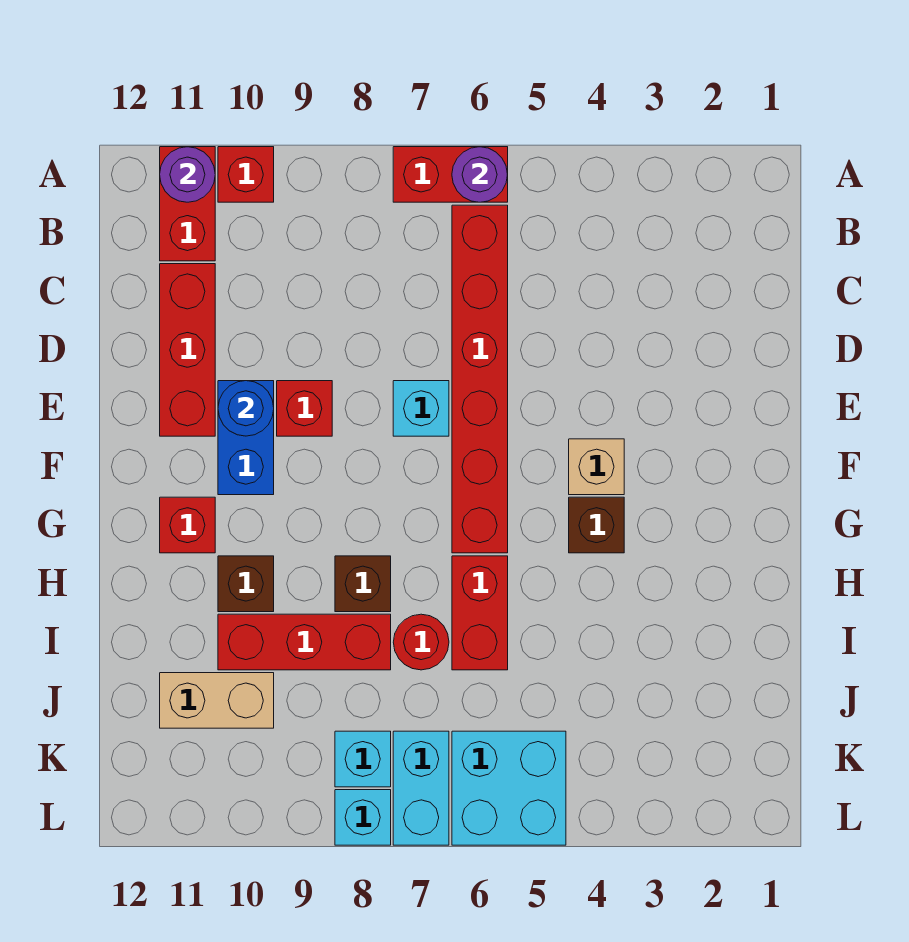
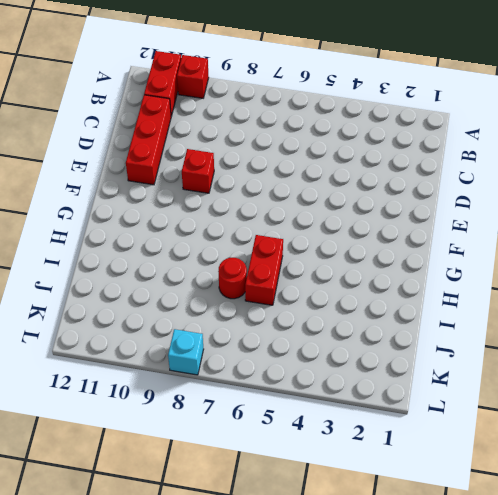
none -> red brick A6:A7 level 1
none -> red brick B6:G6 level 1
none -> cyan brick E7 level 1

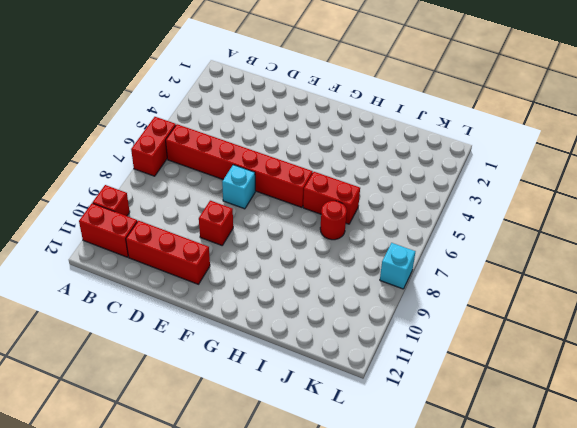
none -> blue brick E10:F10 level 1
none -> tan brick F4 level 1
none -> brown brick G4 level 1

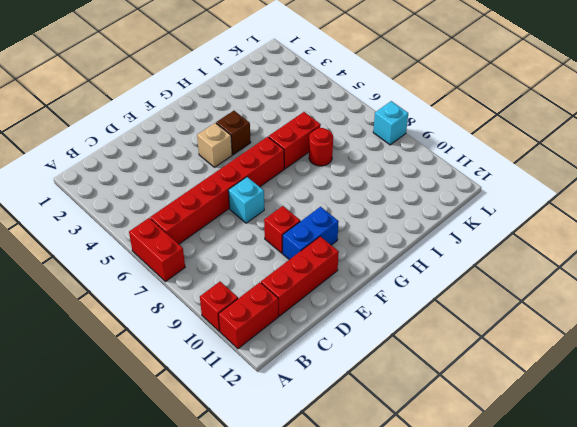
none -> red brick G11 level 1
none -> brown brick H8 level 1
none -> brown brick H10 level 1

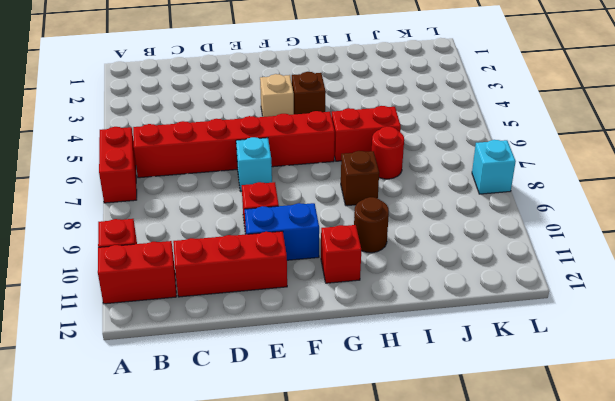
brown round brick H10 level 1 -> brown brick H10 level 1
none -> red brick I8:I10 level 1
none -> tan brick J10:J11 level 1
none -> cyan brick K5:L6 level 1

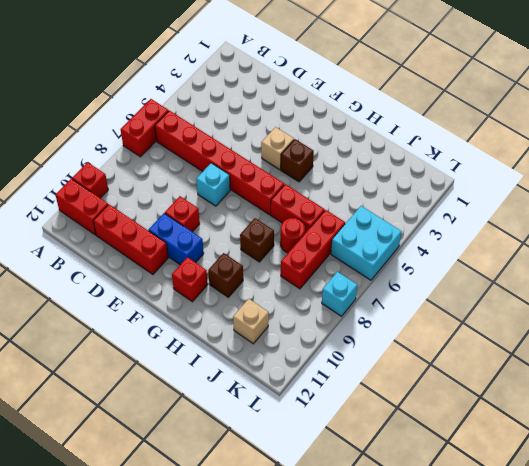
red brick J6:J8 level 1 -> red brick I8:I10 level 1
tan brick J11 level 1 -> tan brick J10:J11 level 1
none -> cyan brick K7:L7 level 1
none -> cyan brick K8 level 1
none -> purple round brick A6 level 2

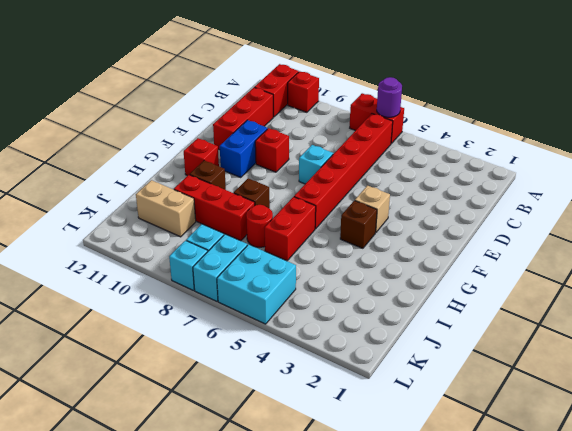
none -> purple round brick A11 level 2
none -> blue round brick E10 level 2

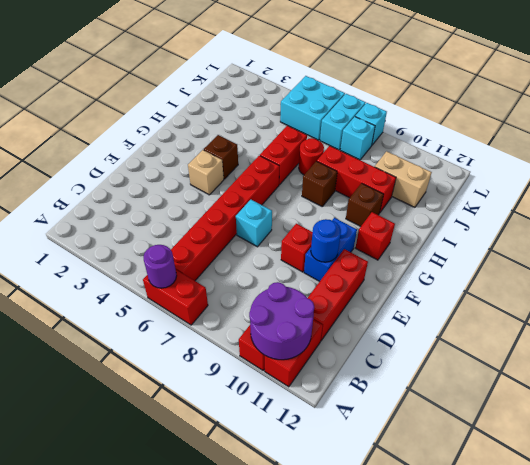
purple round brick A10:B11 level 2 -> purple round brick A11 level 2

